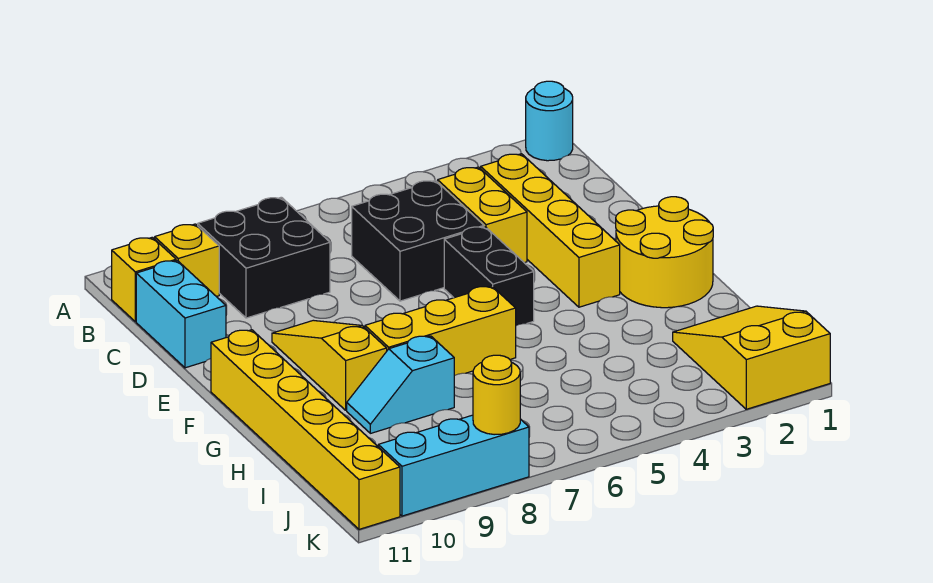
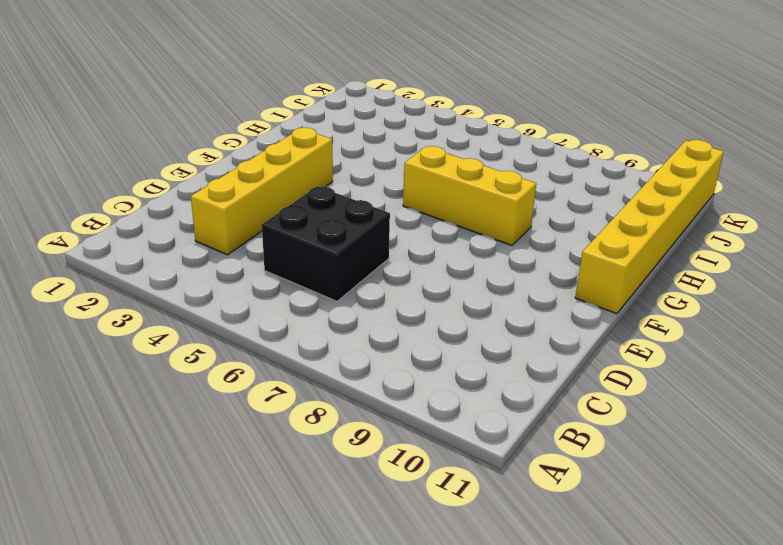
none -> cyan round brick A1 level 1
none -> black brick B8:C9 level 1
none -> yellow brick B10 level 1

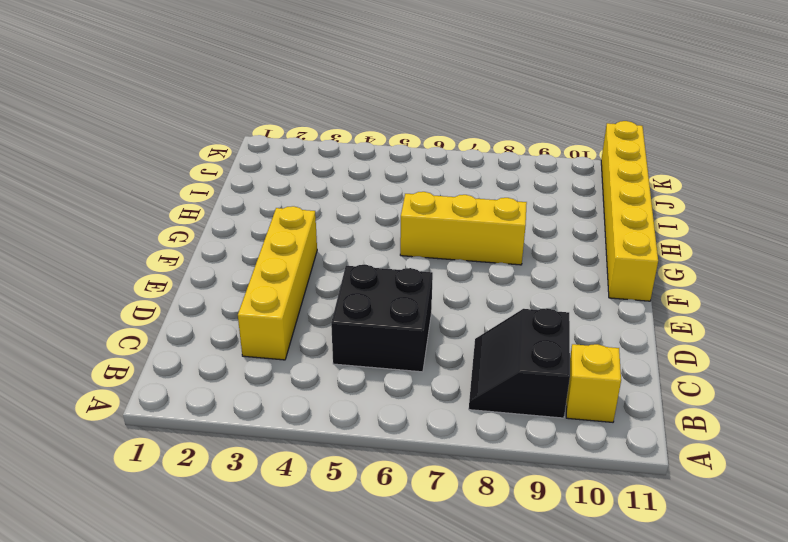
black slope B8:C9 level 1 top 9 -> black brick B8:C9 level 1
none -> cyan round brick A1 level 1
none -> yellow brick B11 level 1
none -> yellow brick C4:D4 level 1

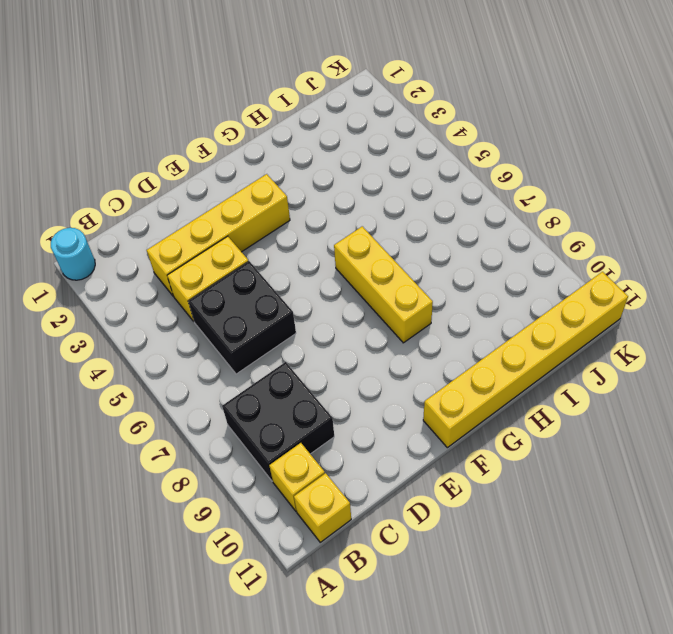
none -> cyan brick C11:D11 level 1
none -> black brick E5:F5 level 1
none -> yellow slope E9:G9 level 1 top G

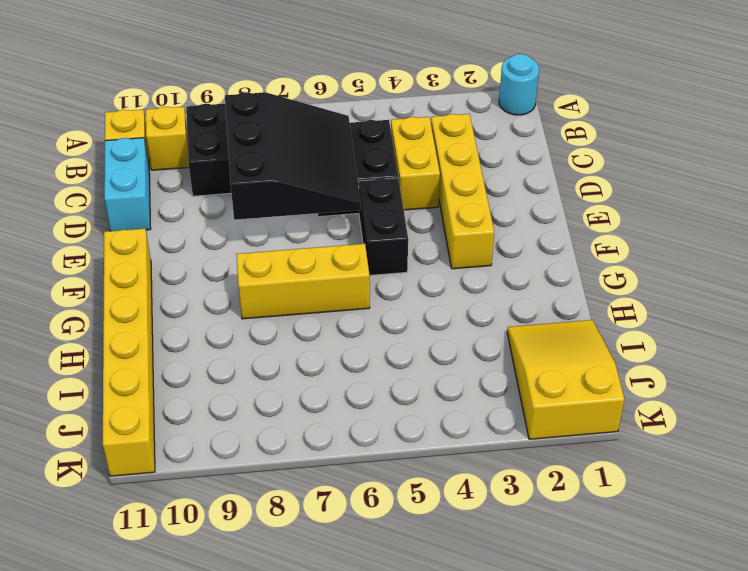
black slope C6:E8 level 2 top 8 -> none
none -> yellow slope E9:G9 level 1 top G
none -> yellow round brick F1:G2 level 1
none -> cyan slope H8:H9 level 1 top 8

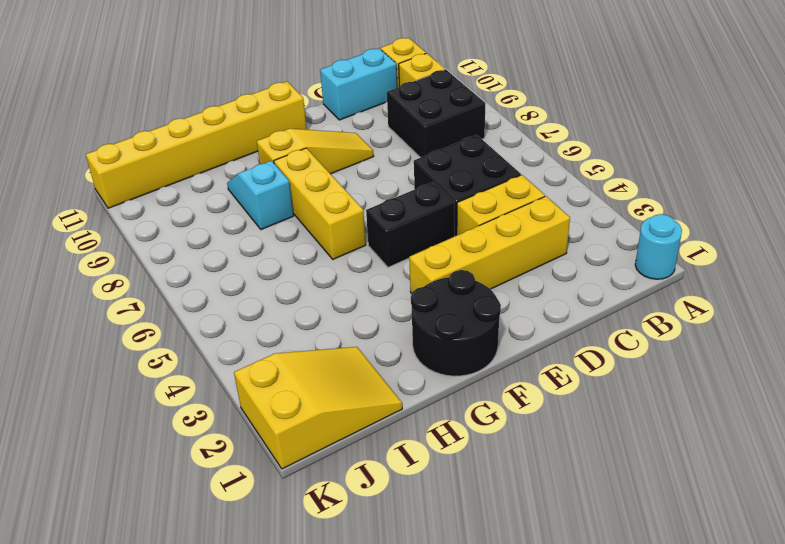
black round brick F1:G2 level 1 -> yellow round brick F1:G2 level 1
none -> cyan brick K8:K10 level 1
none -> yellow round brick K8 level 2

